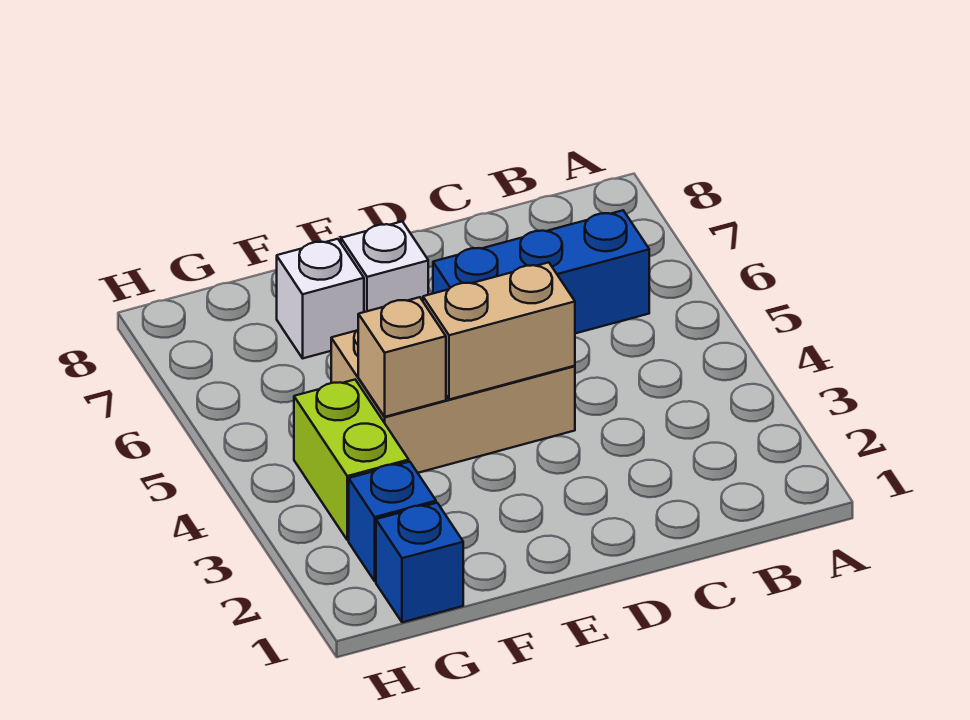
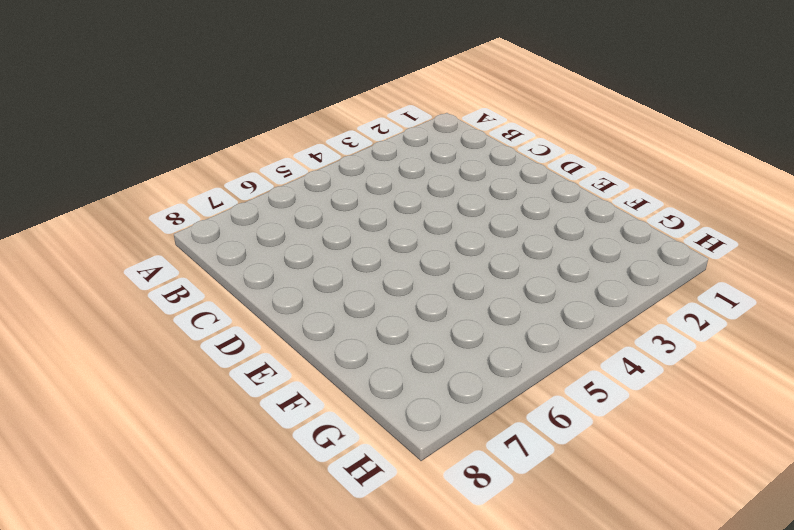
none -> blue brick B6:D6 level 1
none -> tan brick D4:F5 level 1

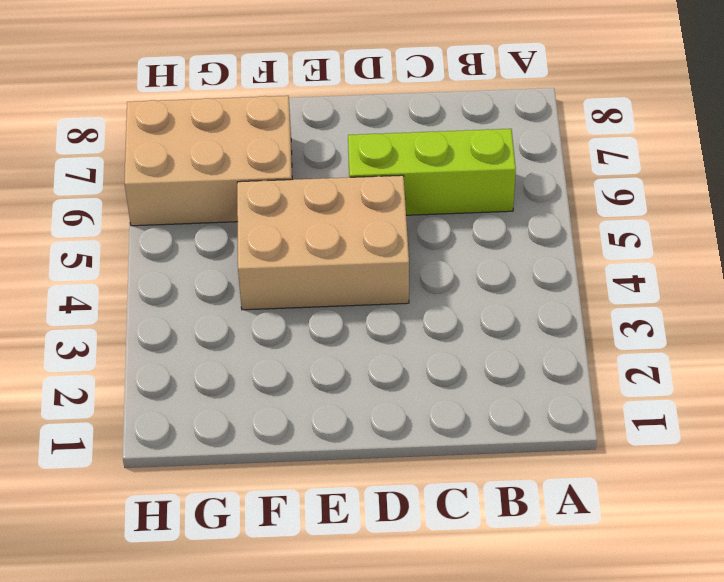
lime brick B6:D6 level 1 -> blue brick B6:D6 level 1
tan brick F6:H7 level 1 -> white brick F7 level 1
none -> white brick E7 level 1
none -> blue brick G1 level 1

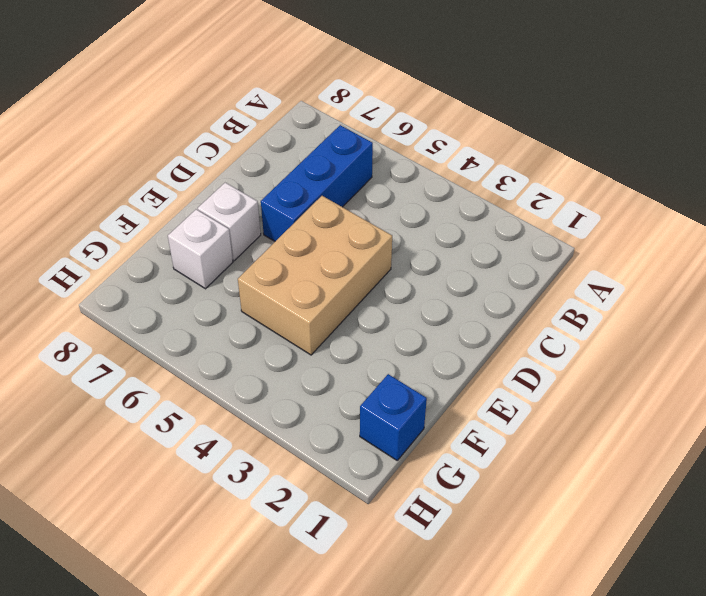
none -> blue brick G2 level 1
none -> lime brick G3:G4 level 1

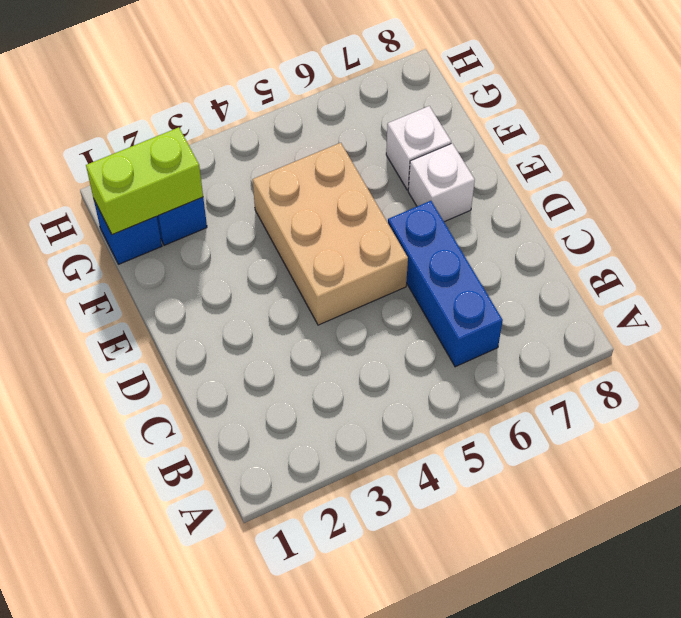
lime brick G1:G2 level 2 -> lime brick G3:G4 level 1
none -> tan brick D4:E4 level 2
none -> tan brick F4 level 2

